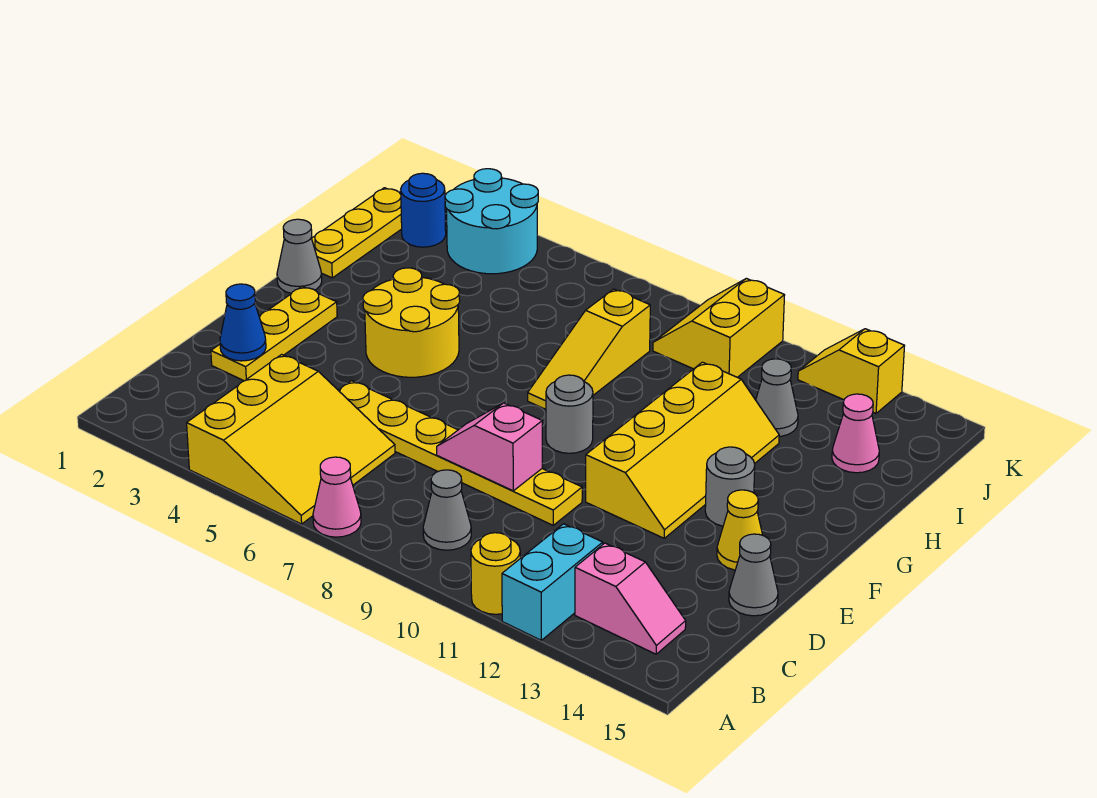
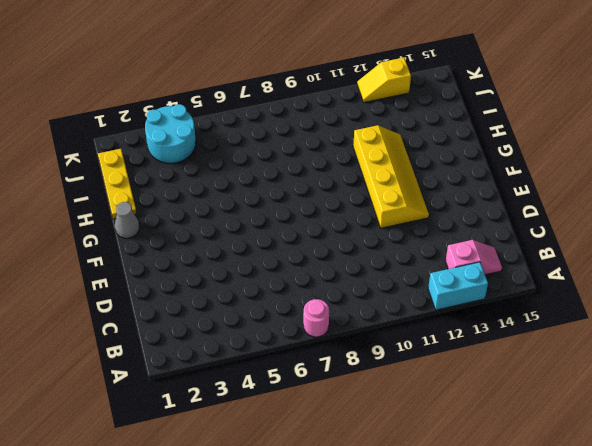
pink round brick A7 level 1 -> pink cone A7 level 1
cyan brick A12:A13 level 1 -> cyan brick A12:B12 level 1
none -> yellow slope A4:C6 level 1 top 4
none -> yellow round brick A11 level 1
none -> grey cone B9 level 1

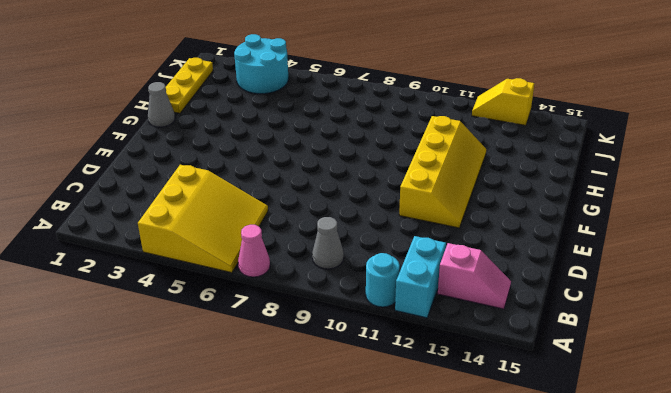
cyan round brick A11 level 1 -> yellow round brick A11 level 1
none -> yellow plate D2:F2 level 1
none -> yellow plate D5:D10 level 1
none -> grey cone D15 level 1

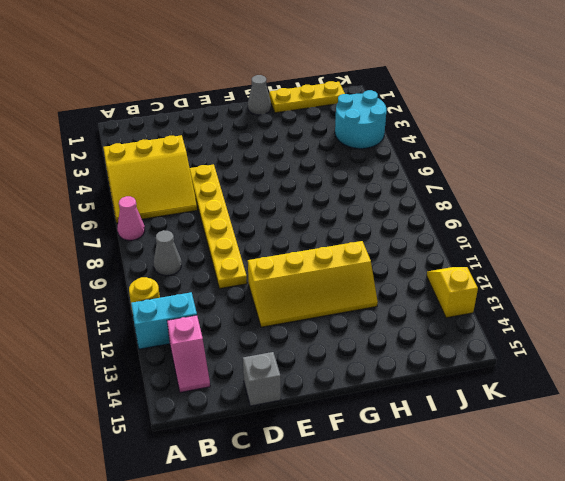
grey brick D15 level 1 -> grey cone D15 level 1
none -> yellow plate D2:F2 level 1
none -> yellow cone E14 level 1
none -> yellow round brick F4:G5 level 1

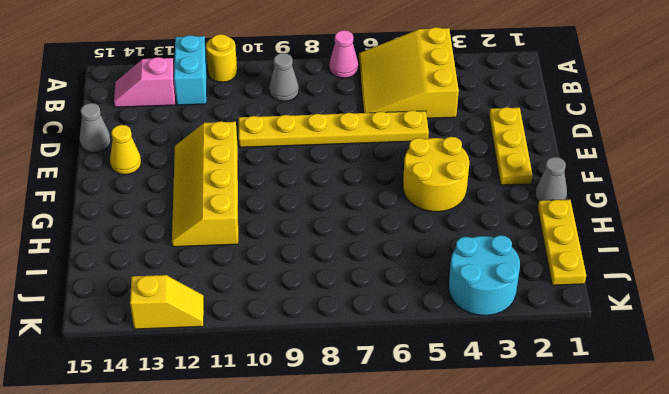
none -> grey round brick F9 level 1
none -> grey round brick F13 level 1
none -> yellow slope G8:I8 level 1 top I

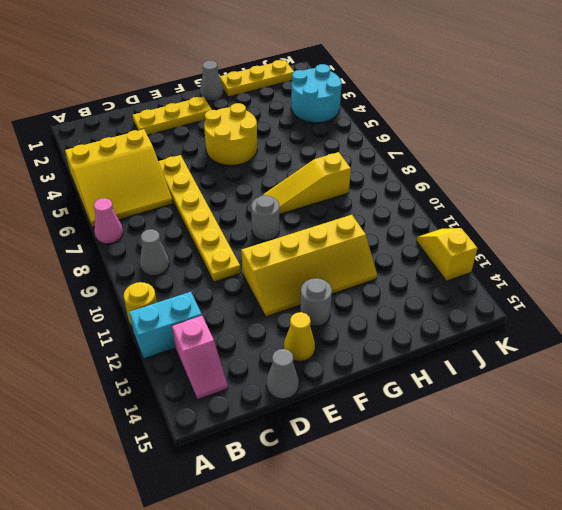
none -> grey cone I12 level 1
none -> pink cone I14 level 1
none -> blue round brick J2 level 1

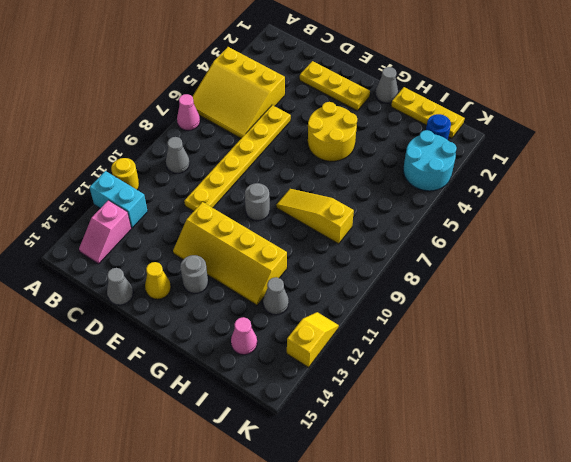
none -> yellow slope J9:K10 level 1 top 10
none -> blue cone D2 level 2
none -> pink slope D8:D9 level 2 top 9

